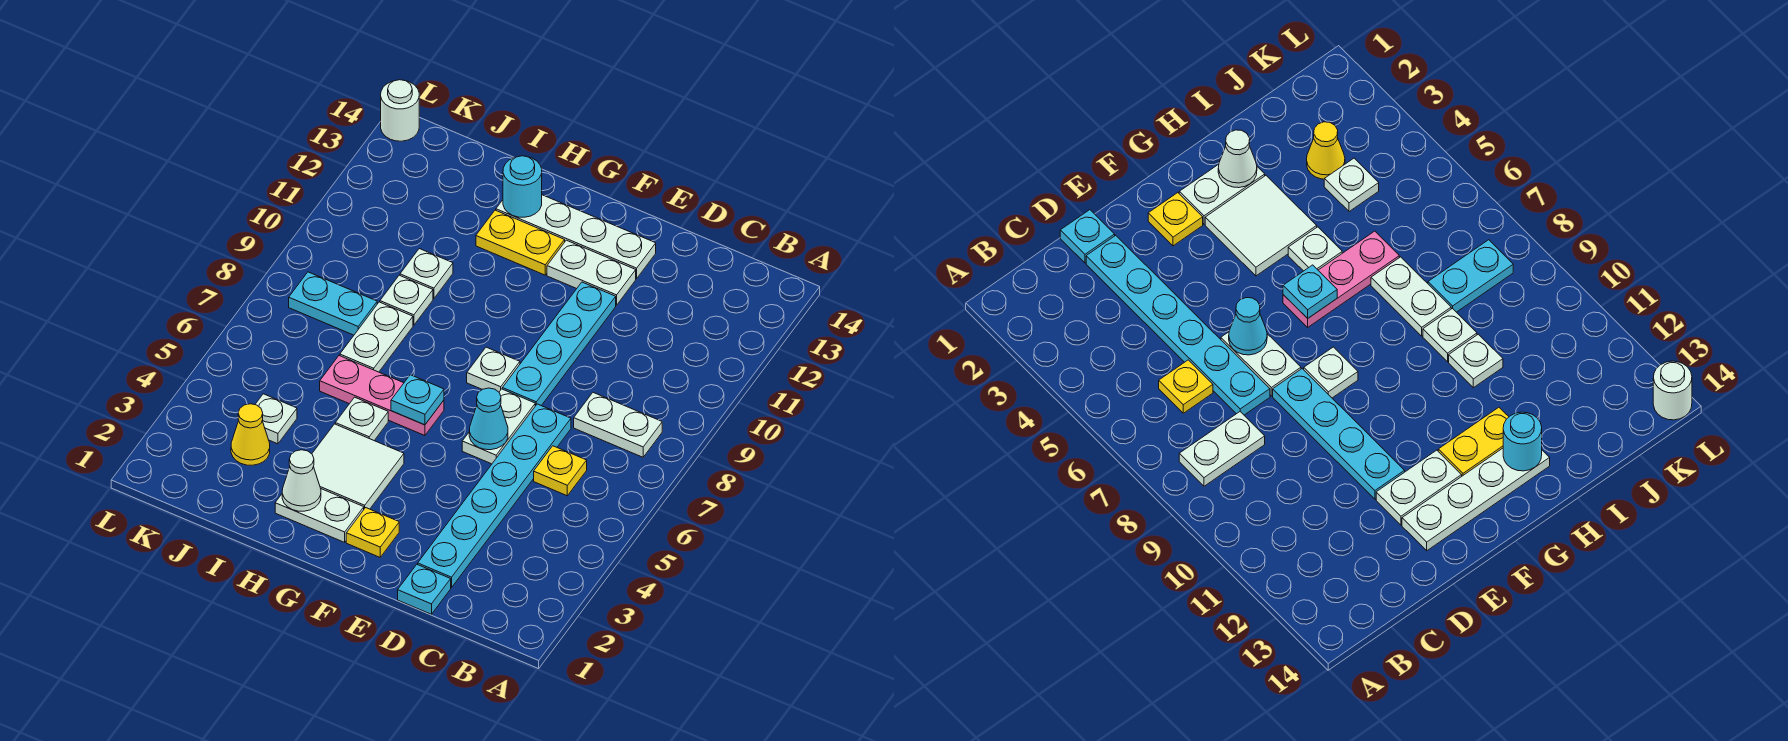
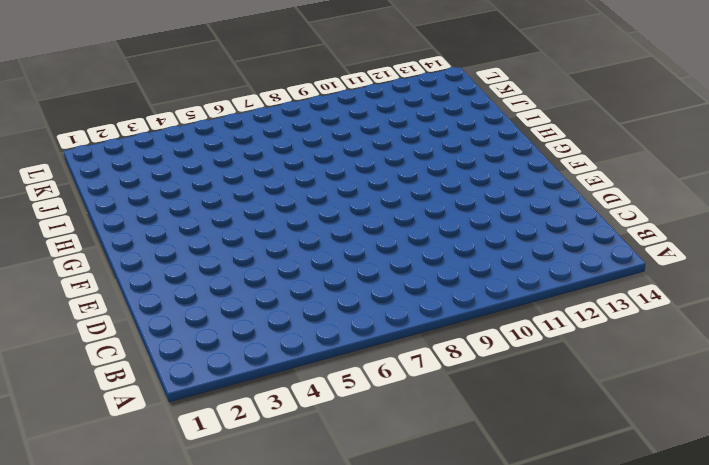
none -> white plate B8:C8 level 1
none -> yellow plate C6 level 1
none -> cyan plate D1 level 1

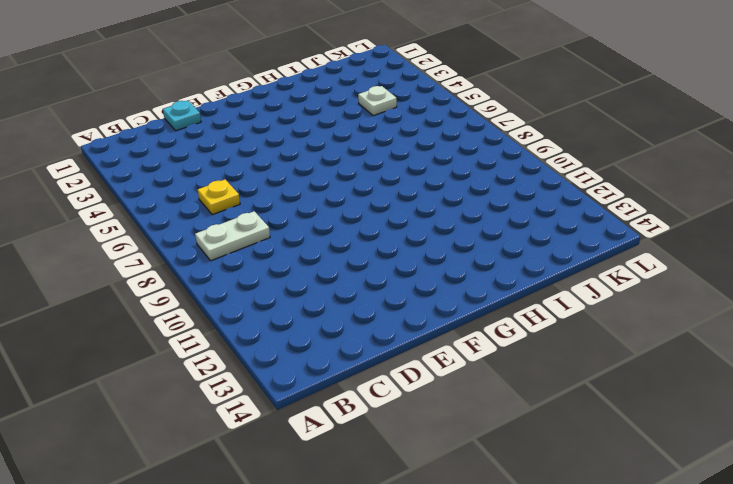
none -> cyan plate D2:D7 level 1
none -> white plate E6:E7 level 1
none -> cyan plate E8:E11 level 1

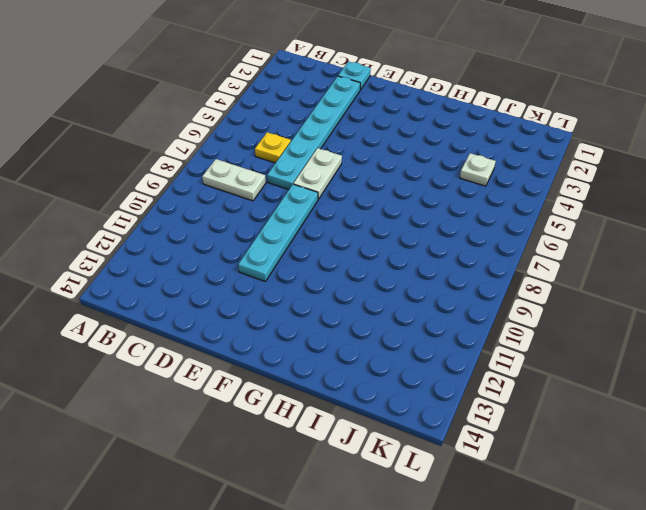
none -> white plate E12:F12 level 1
none -> white plate E13:H13 level 1
none -> yellow plate F2 level 1

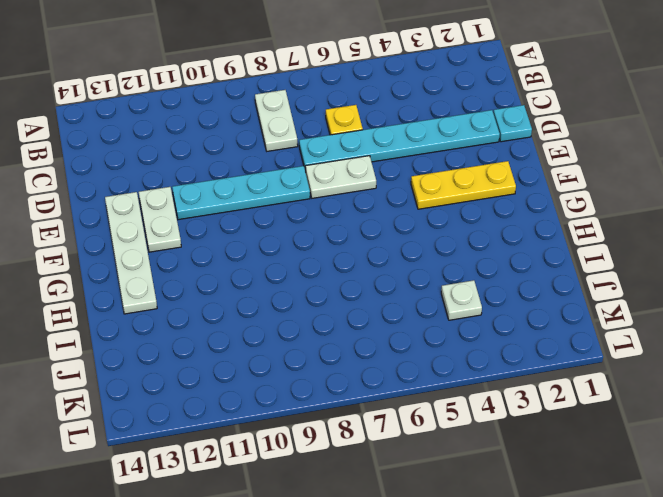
yellow plate F2:F4 level 1 -> yellow plate F2 level 1
none -> white plate F8 level 1
none -> white plate G2:H2 level 1
none -> white tile G3:H4 level 1

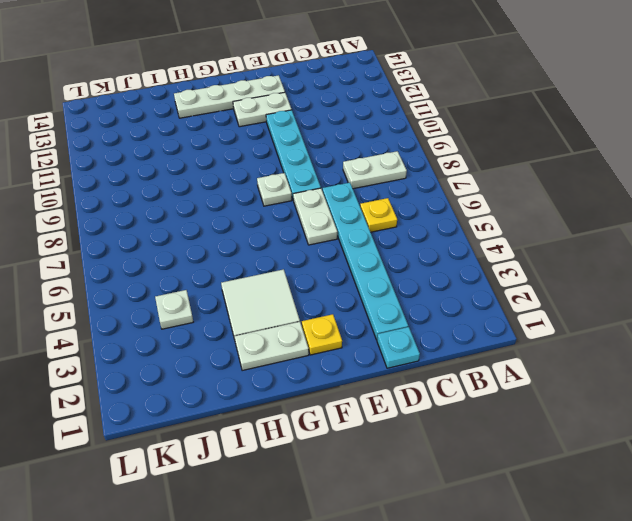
none -> pink plate G6:I6 level 1
none -> yellow plate G12:H12 level 1
none -> white plate H5 level 1

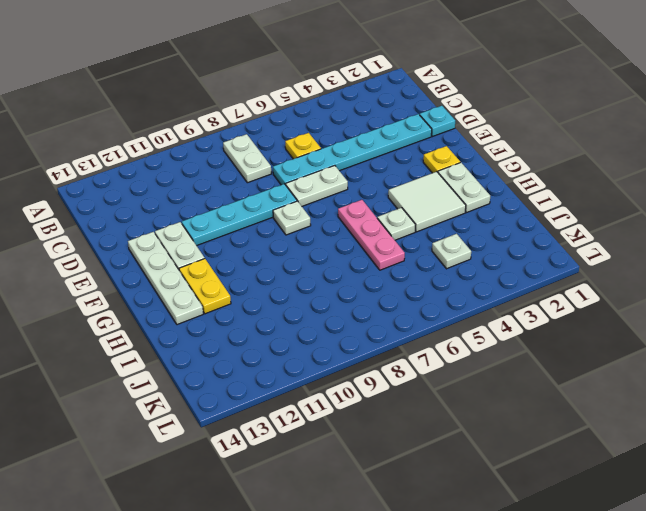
none -> white plate I7:I8 level 1
none -> white plate I9 level 1
none -> white plate I10 level 1

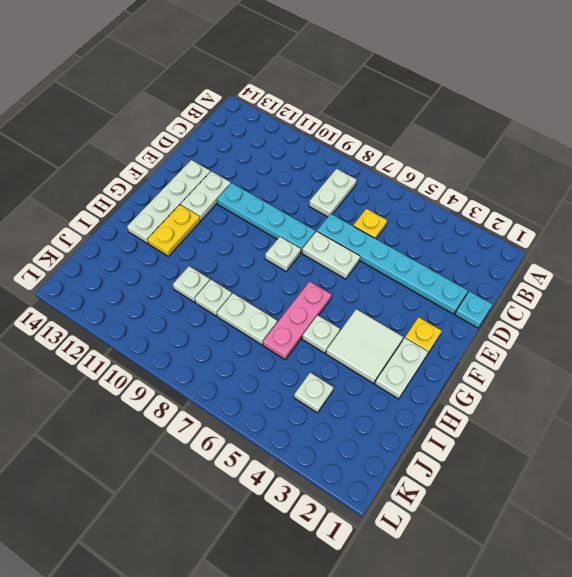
none -> yellow cone J3 level 1
none -> cyan plate J8:K8 level 1
none -> white round brick L14 level 1

